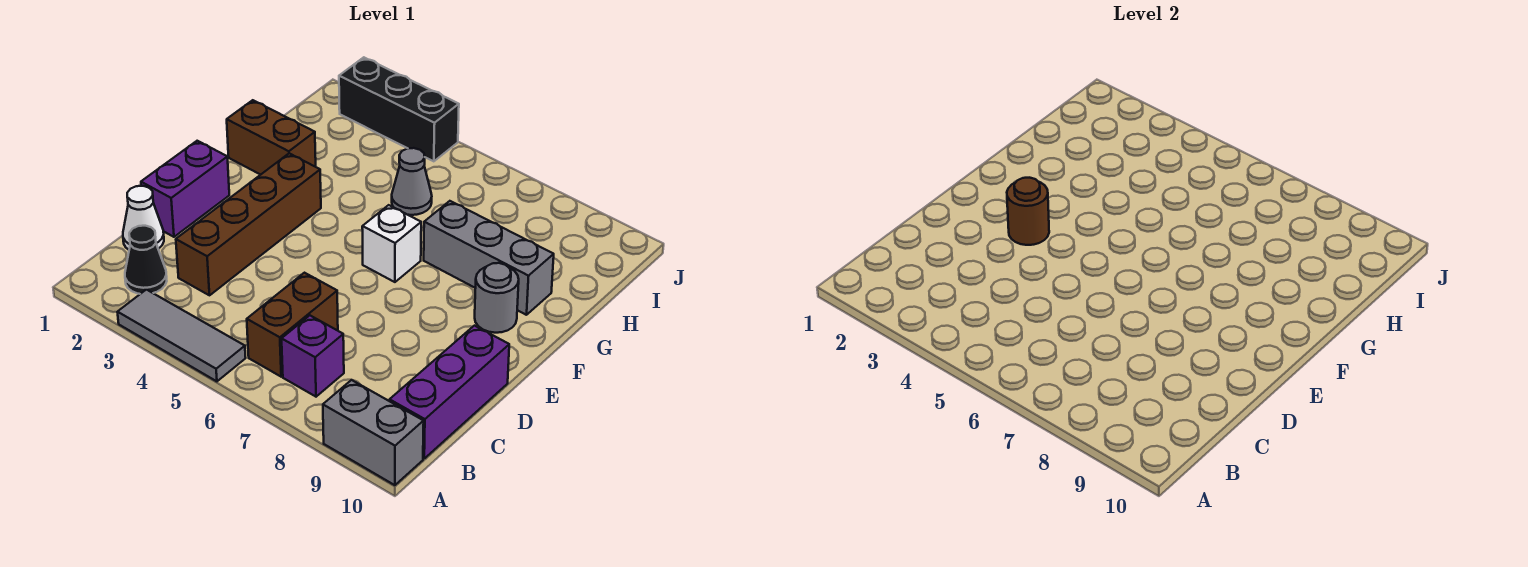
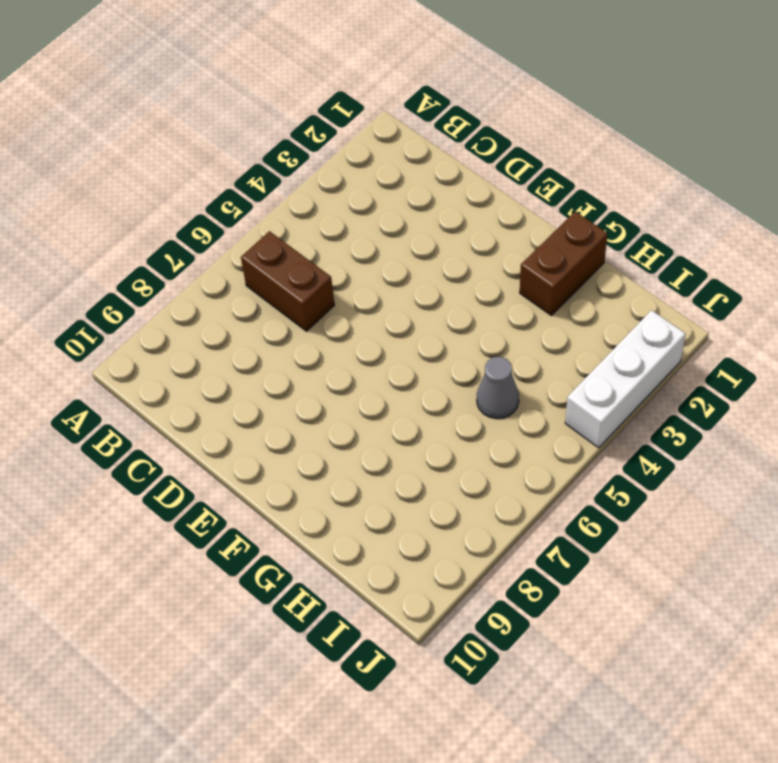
white brick J2:J4 level 1 -> black brick J2:J4 level 1
none -> grey tile A3:A5 level 1
none -> grey brick A9:A10 level 1
none -> black cone B2 level 1

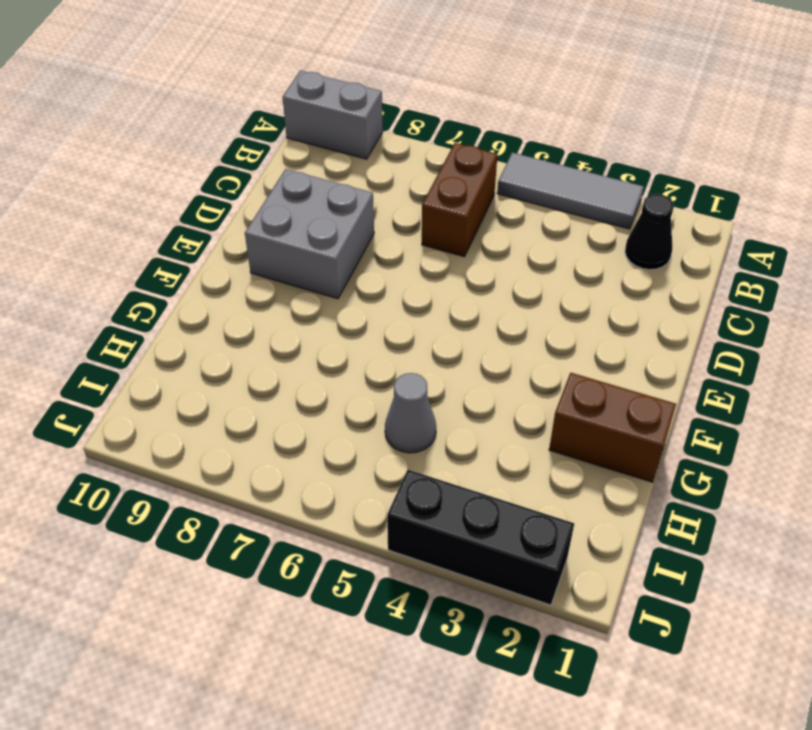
grey brick D8:E9 level 1 -> none
none -> purple brick B7 level 1
none -> purple brick B10:D10 level 1
none -> white cone C1 level 1

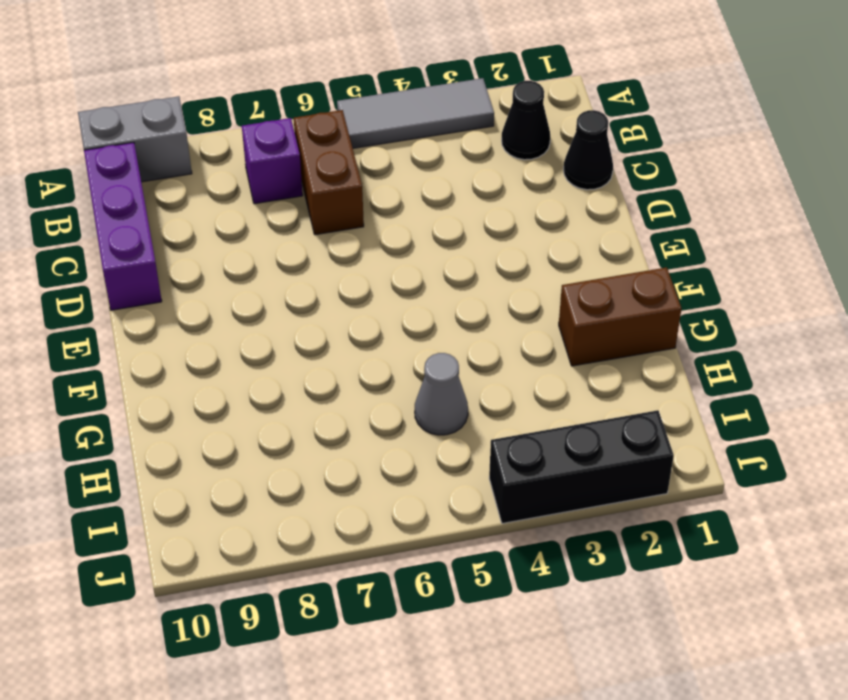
black cone C1 level 1 -> white cone C1 level 1
none -> brown brick C3:F3 level 1
none -> purple brick D1:E1 level 1
none -> white brick F6 level 1

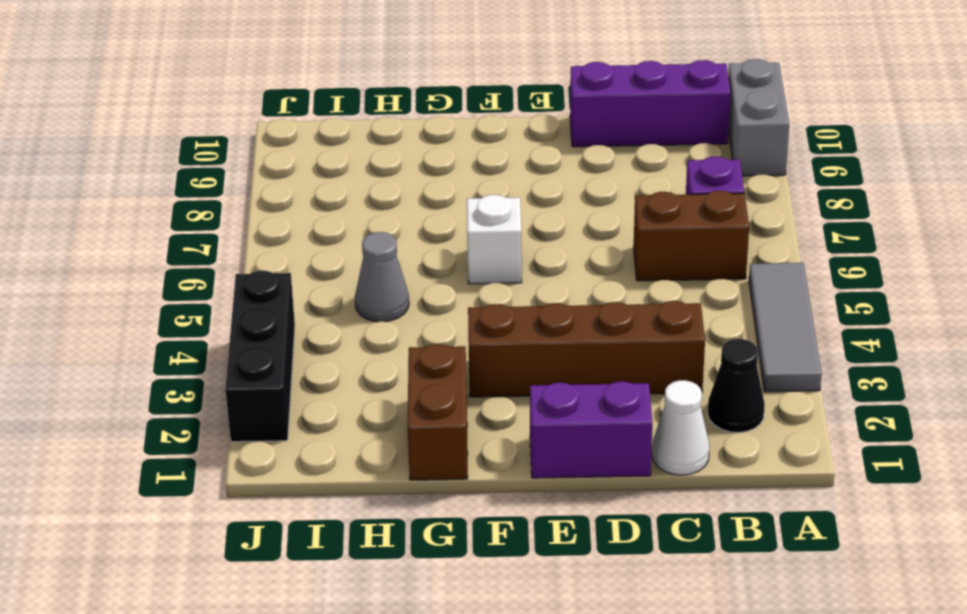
none -> grey round brick F9 level 1
none -> grey brick G7:G9 level 1
none -> brown round brick E3 level 2

